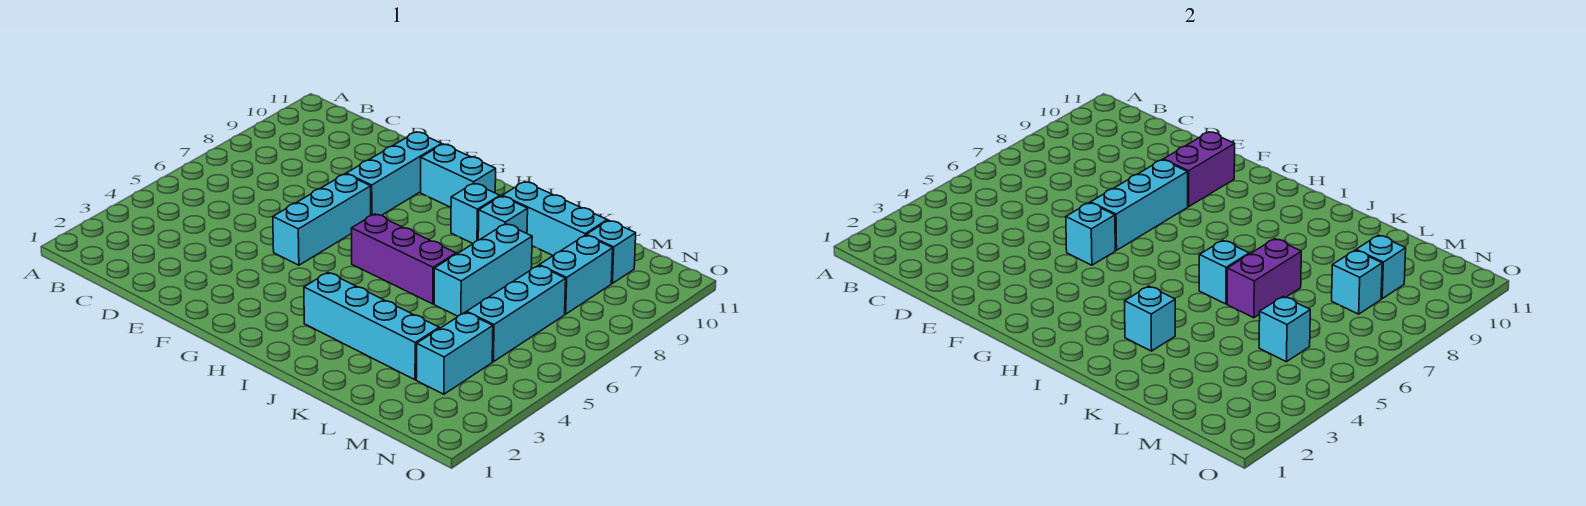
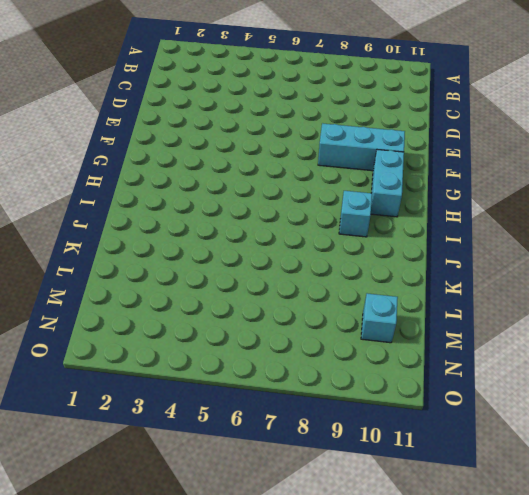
none -> cyan brick F5:F7 level 1
none -> purple brick H6:J6 level 1
none -> cyan brick I3:L3 level 1

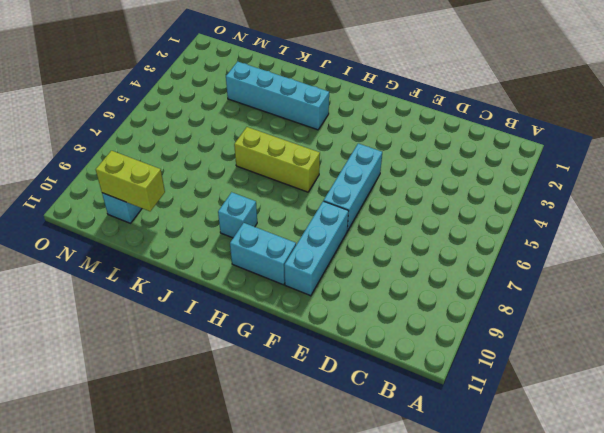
lime brick H6:J6 level 1 -> purple brick H6:J6 level 1
lime brick L10:M10 level 2 -> none
none -> cyan brick J9 level 1
none -> cyan brick J10:L10 level 1
none -> cyan brick K6:K8 level 1

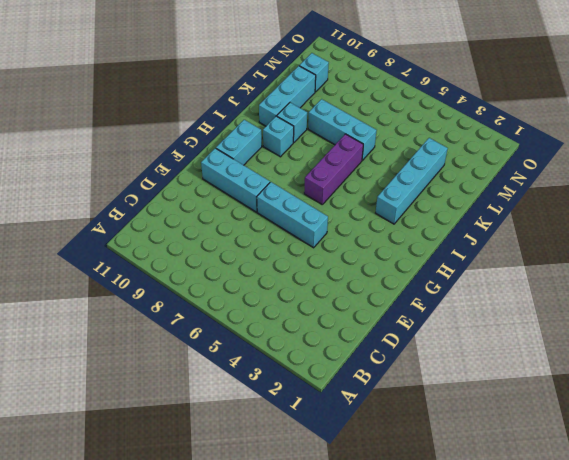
none -> cyan brick M3:M4 level 1
none -> cyan brick M5:M7 level 1
none -> cyan brick M8:M9 level 1

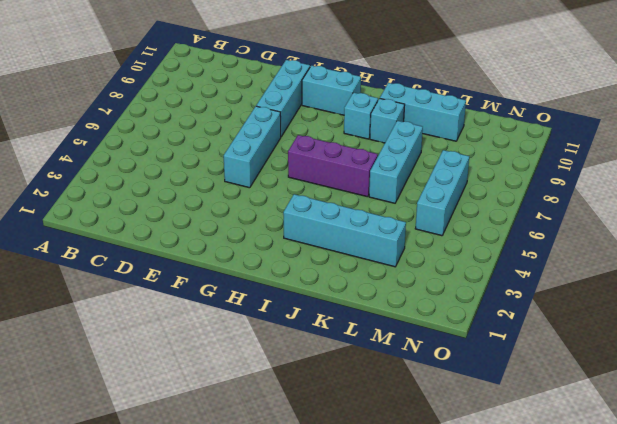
none -> cyan brick M3:M4 level 1
none -> cyan brick M8:M9 level 1
none -> cyan brick M10 level 1

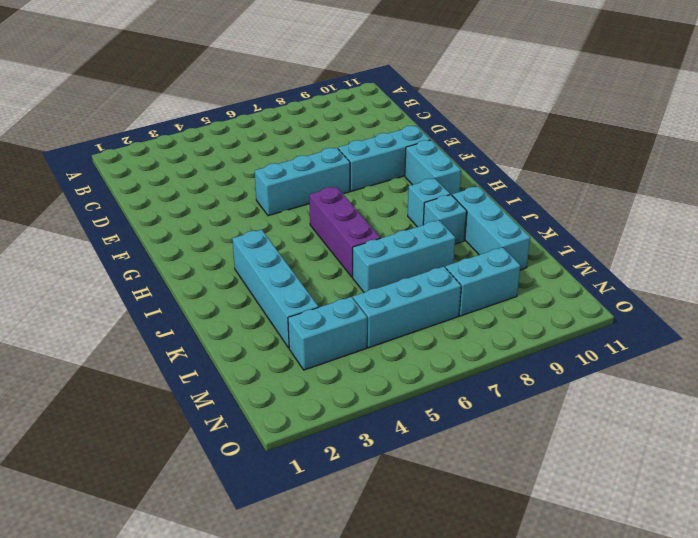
none -> cyan brick M10 level 1
none -> cyan brick F5 level 2
none -> cyan brick F6:F8 level 2

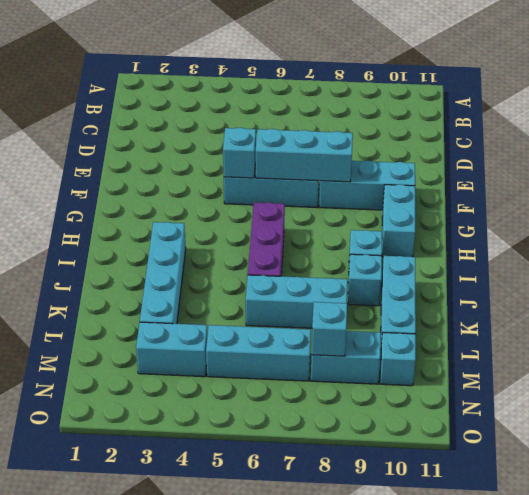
none -> purple brick F9:F10 level 2
none -> cyan brick J3 level 2
none -> cyan brick J6 level 2

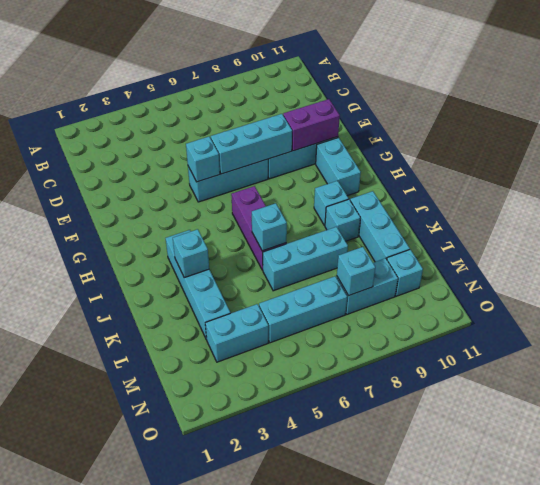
none -> purple brick K6:K7 level 2
none -> cyan brick M5 level 2
none -> cyan brick M9 level 2

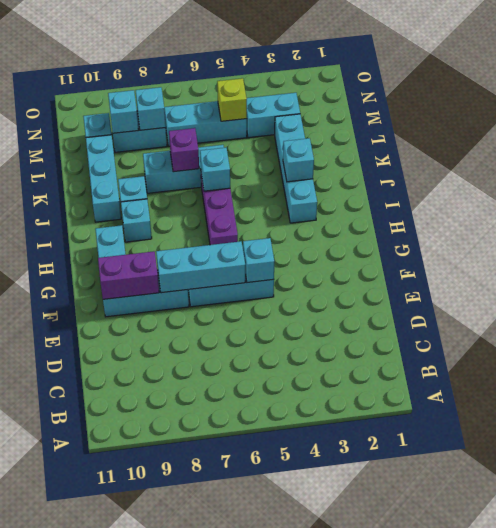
purple brick K7 level 2 -> purple brick K6:K7 level 2
lime brick M5 level 2 -> cyan brick M5 level 2

